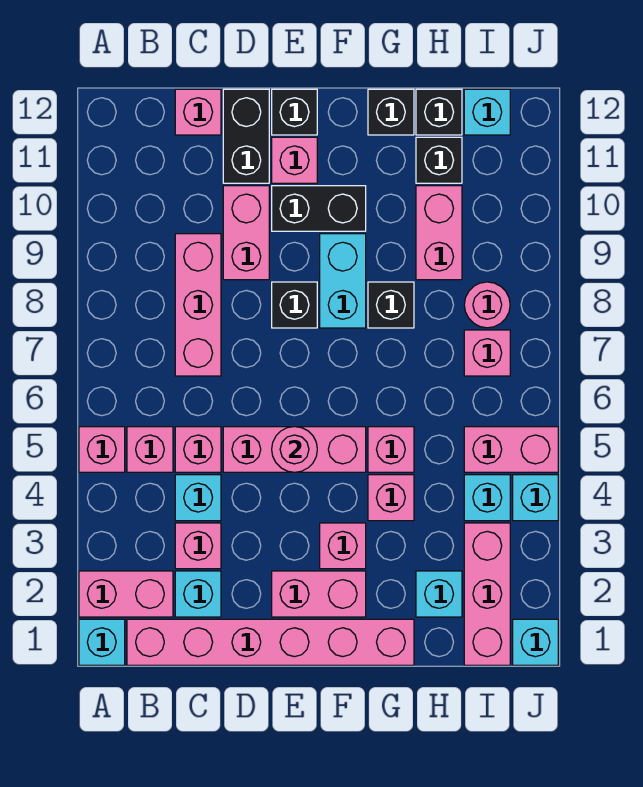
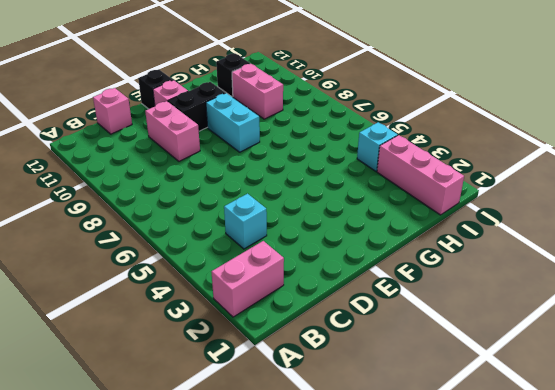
none -> cyan brick A1 level 1
none -> pink brick A5 level 1
none -> pink brick B1:G1 level 1
none -> pink brick B5 level 1

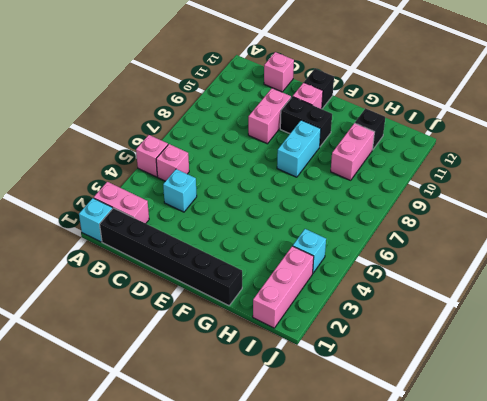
black brick B1:G1 level 1 -> pink brick B1:G1 level 1
none -> cyan brick C2 level 1
none -> pink brick C3 level 1
none -> pink brick C5 level 1
none -> pink brick C7:C9 level 1

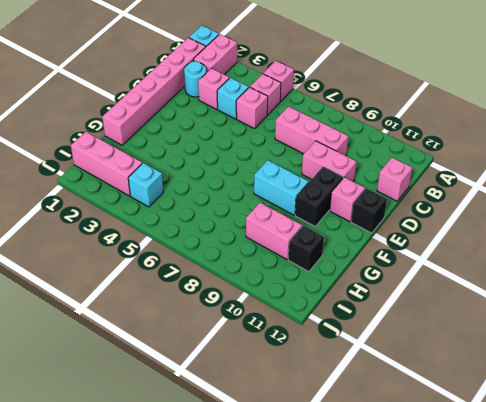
cyan round brick C2 level 1 -> cyan brick C2 level 1
none -> pink brick D5:F5 level 1
none -> black brick D11:D12 level 1
none -> pink brick E2:F2 level 1
none -> black brick E8 level 1

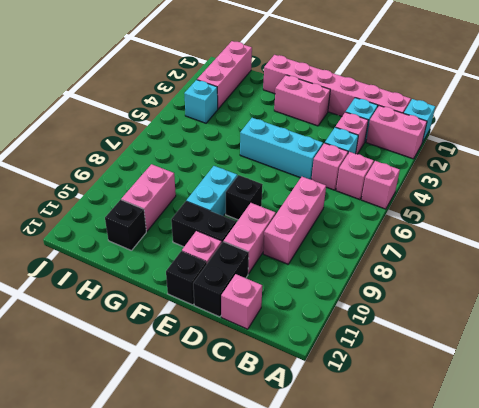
cyan brick D5:F5 level 1 -> pink brick D5:F5 level 1
none -> pink brick F3 level 1
none -> pink brick G4 level 1
none -> pink brick G5 level 1
none -> black brick G8 level 1

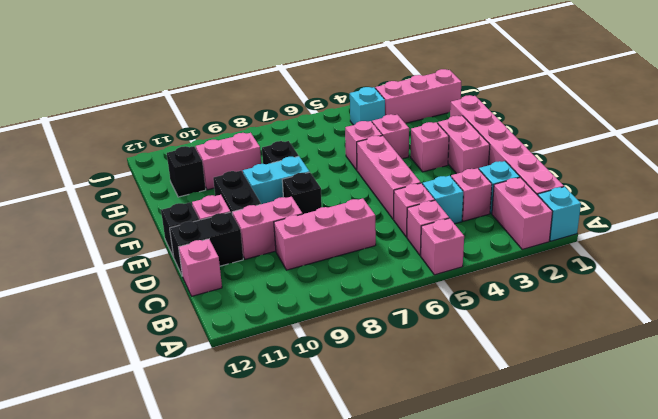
none -> black brick G12 level 1
none -> cyan brick H2 level 1
none -> black brick H12 level 1
none -> pink brick I5:J5 level 1

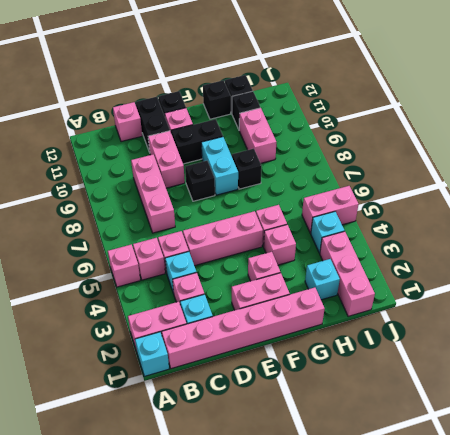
none -> pink brick I7 level 1
none -> pink round brick I8 level 1
none -> cyan brick I12 level 1
none -> cyan brick J1 level 1

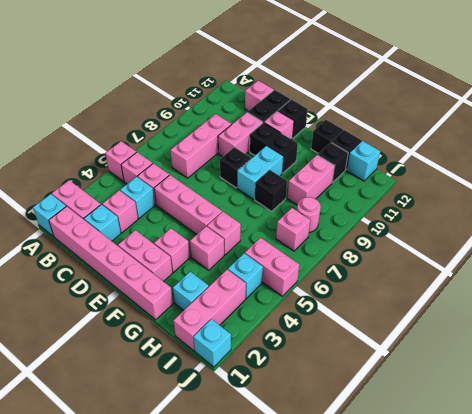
none -> cyan brick J4 level 1
none -> pink round brick E5 level 2

